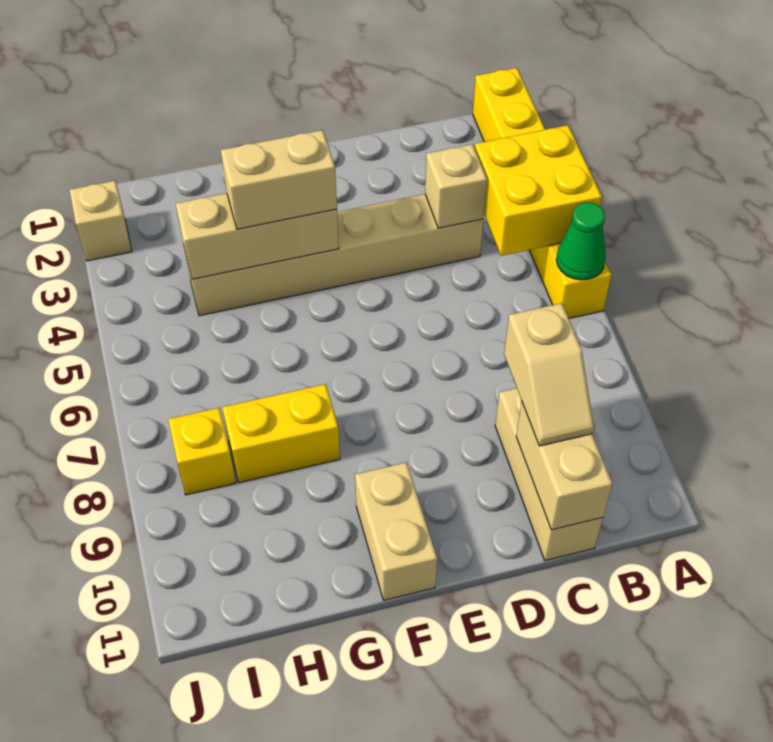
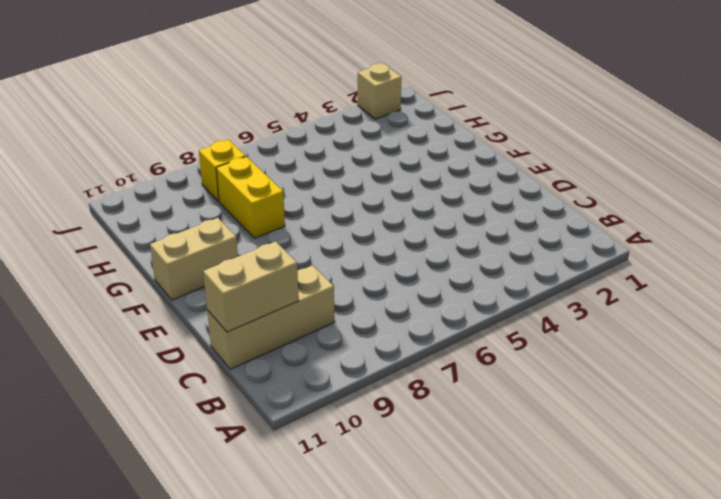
none -> yellow brick A1:A6 level 1
none -> tan brick C4:H4 level 1
none -> yellow brick A4:B5 level 2

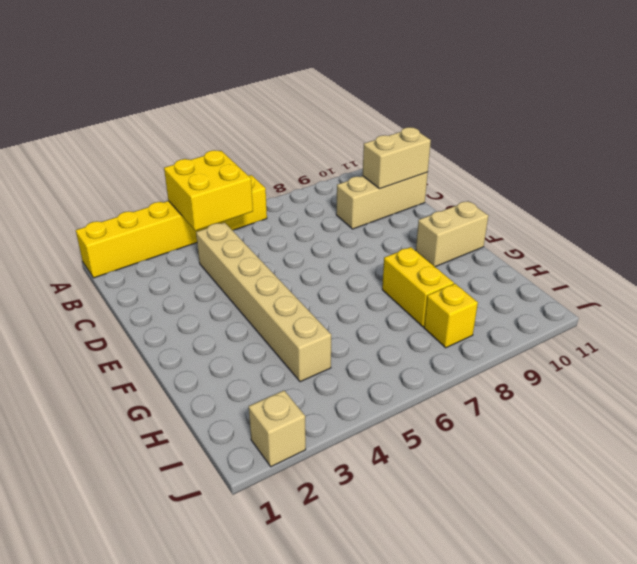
none -> green cone A6 level 2
none -> tan brick C4 level 2
none -> tan brick F4:H4 level 2

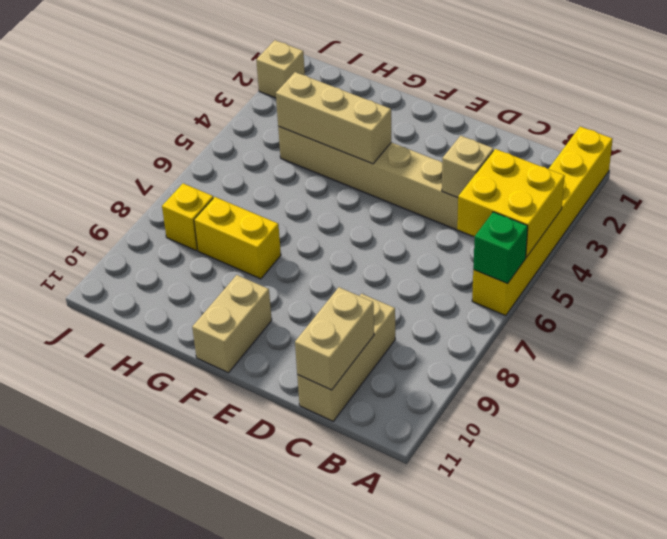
green brick A6 level 2 -> green cone A6 level 2
none -> tan slope C9:C10 level 3 top 9
none -> tan brick F4:G4 level 3

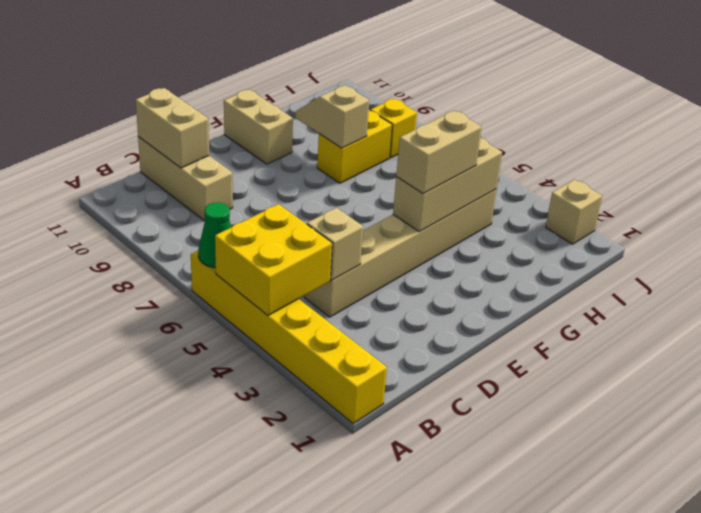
tan slope G8:G9 level 2 top 8 -> tan slope C9:C10 level 3 top 9

